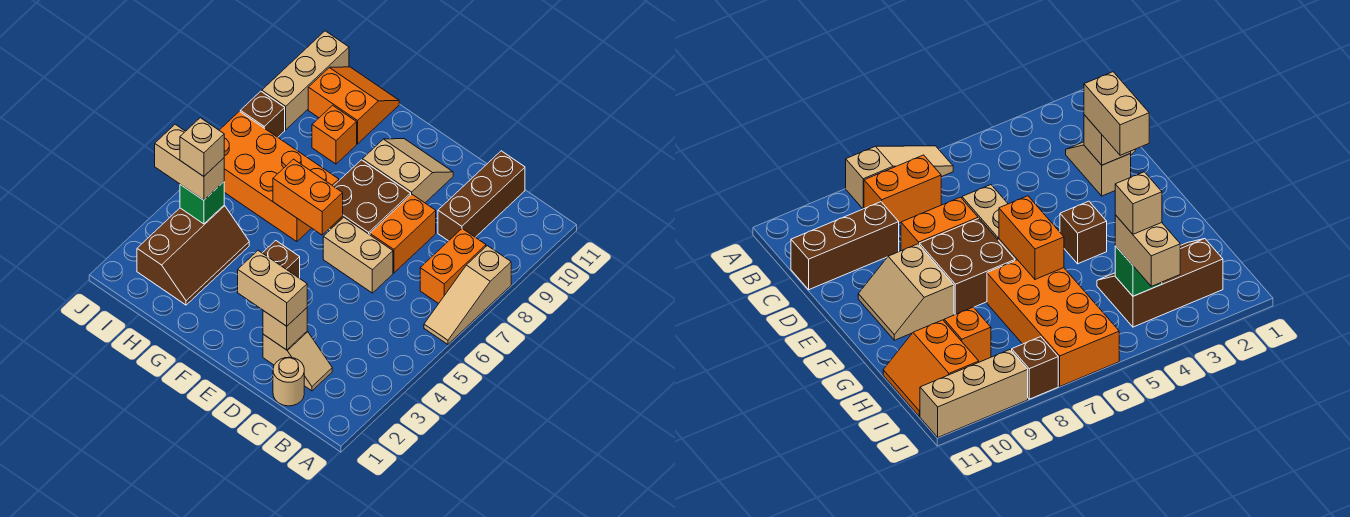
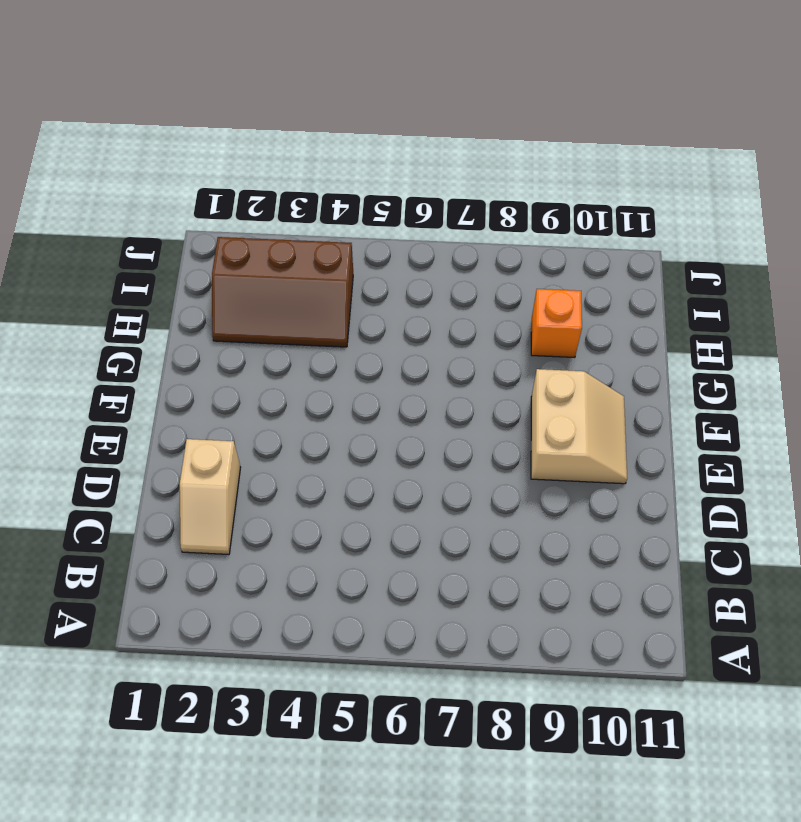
none -> tan slope A6:A8 level 1 top 8
none -> orange brick B7:B8 level 1
none -> tan round brick C1 level 1

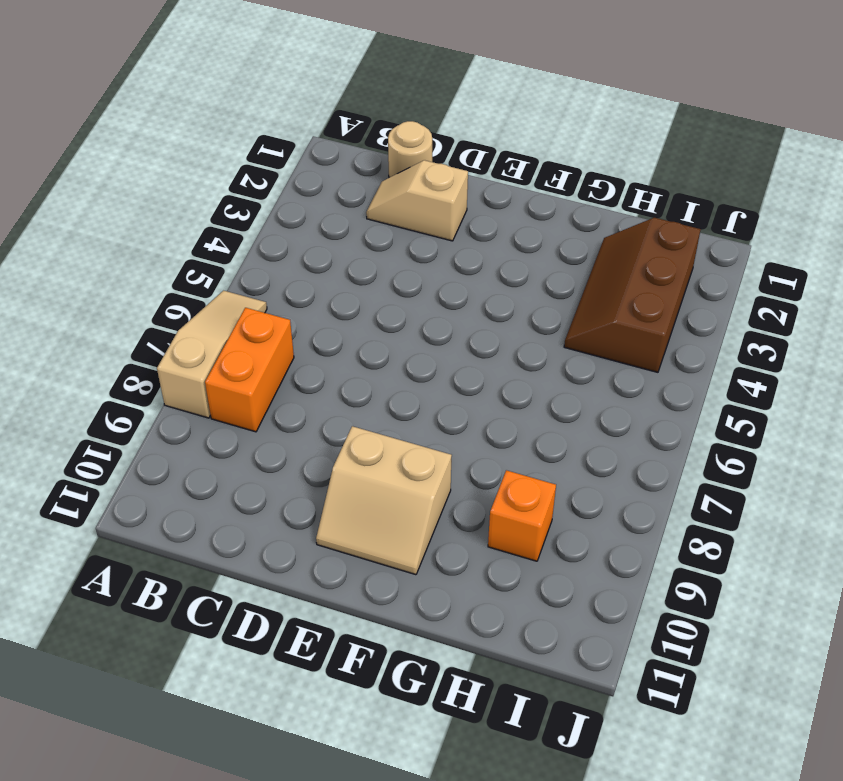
none -> brown brick C9:C11 level 1
none -> tan brick D6:E6 level 1
none -> orange brick D7:D8 level 1

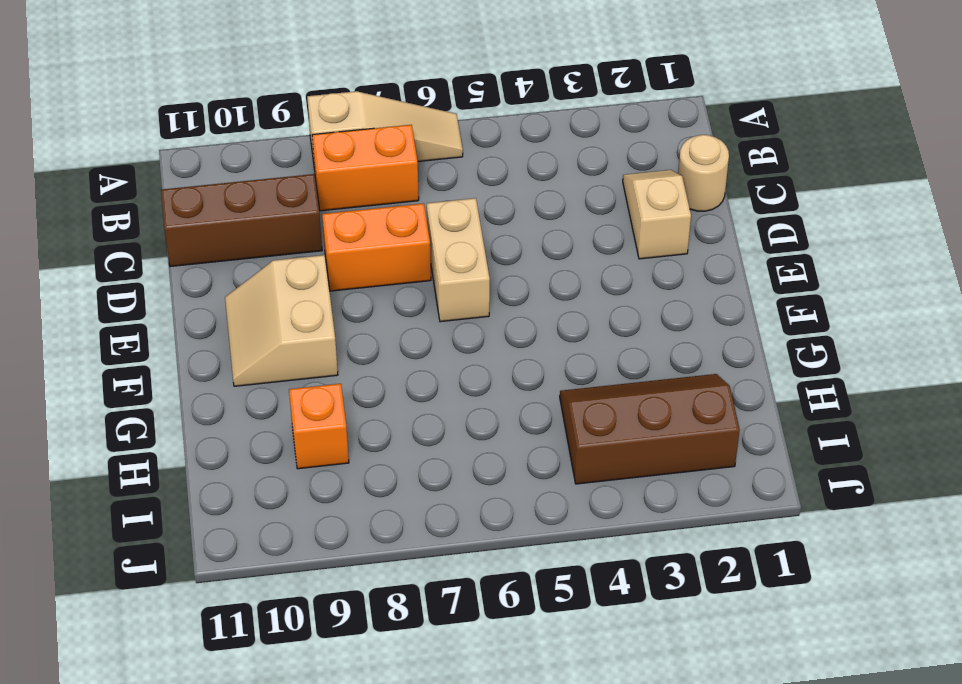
none -> brown brick E7:F8 level 1
none -> brown brick F4 level 1
none -> orange brick G6:J7 level 1

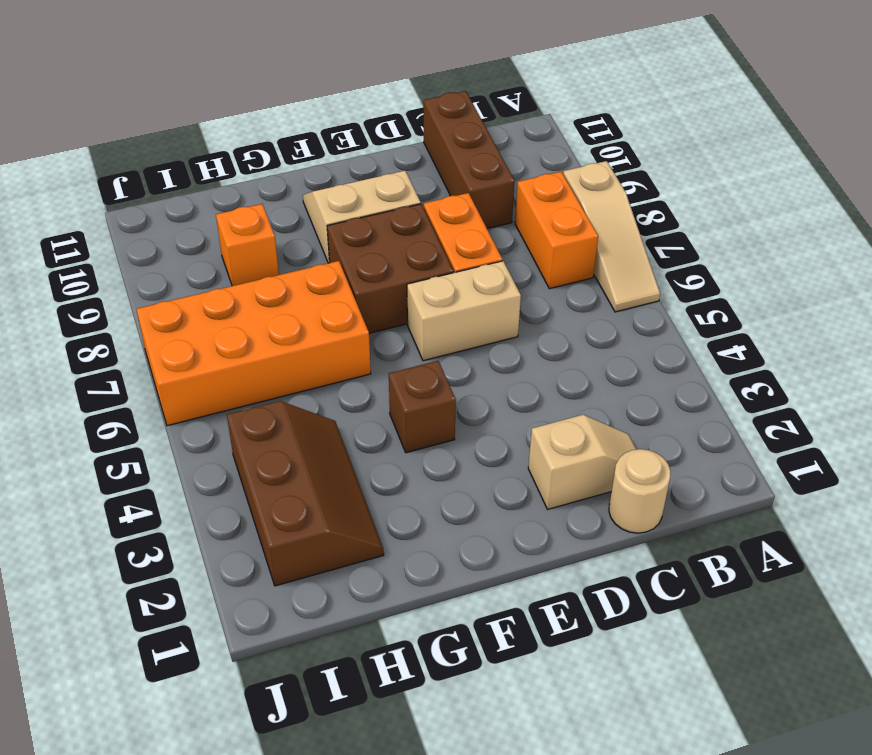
none -> orange slope H10:I11 level 1 top 10
none -> brown brick J8 level 1
none -> tan brick J9:J11 level 1

